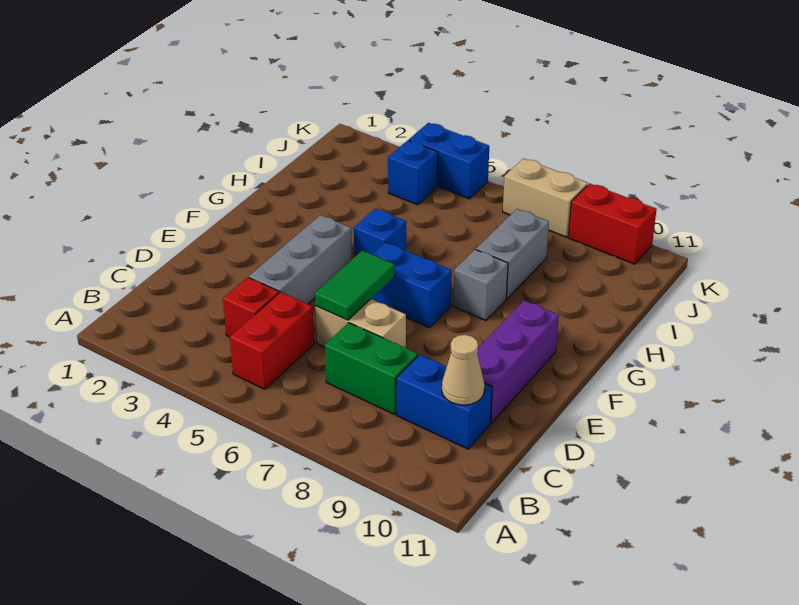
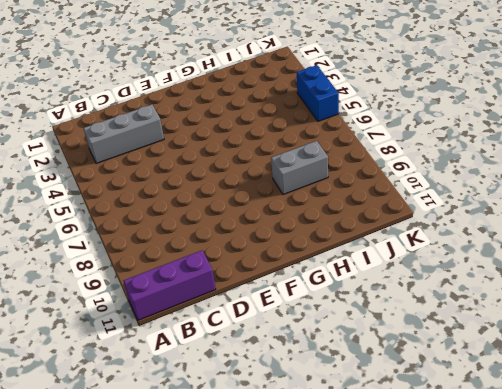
purple brick A11:C11 level 1 -> purple brick D10:F10 level 1
grey brick B3:D3 level 1 -> grey brick D4:F4 level 1
none -> red brick B5:C5 level 1
none -> red brick C4 level 1
none -> green brick C7:C8 level 1

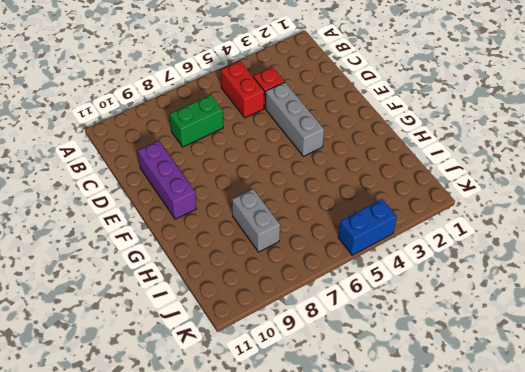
none -> blue brick C9:C10 level 1
none -> tan brick D6:D7 level 1
none -> blue brick F6:F7 level 1

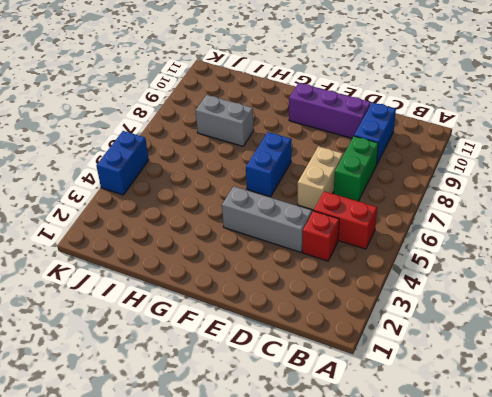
none -> blue brick G5 level 1
none -> grey brick G8 level 1
none -> blue brick J4 level 1

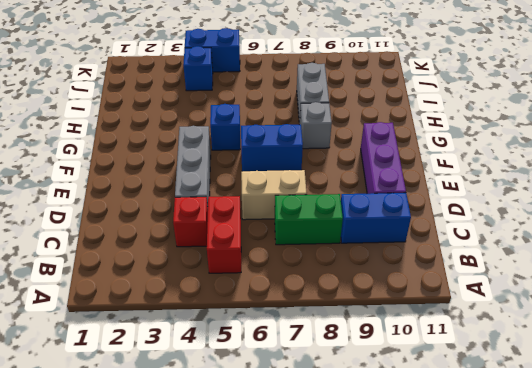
none -> tan brick K7:K8 level 1
none -> red brick K9:K10 level 1
none -> tan cone C10 level 2

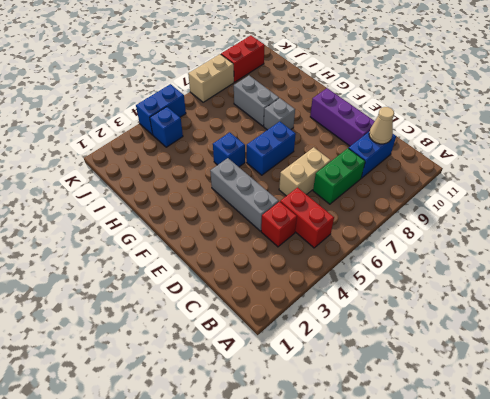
none -> green tile D6:E6 level 2

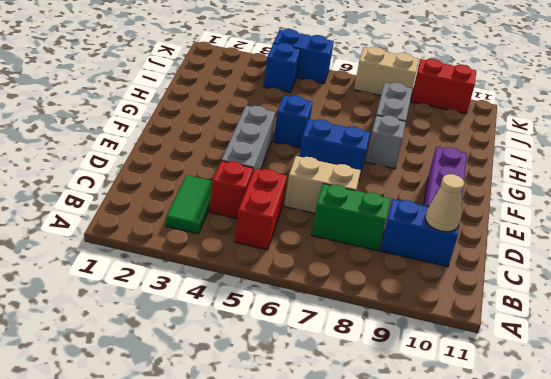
green tile B3:C3 level 1 -> green tile D6:E6 level 2

